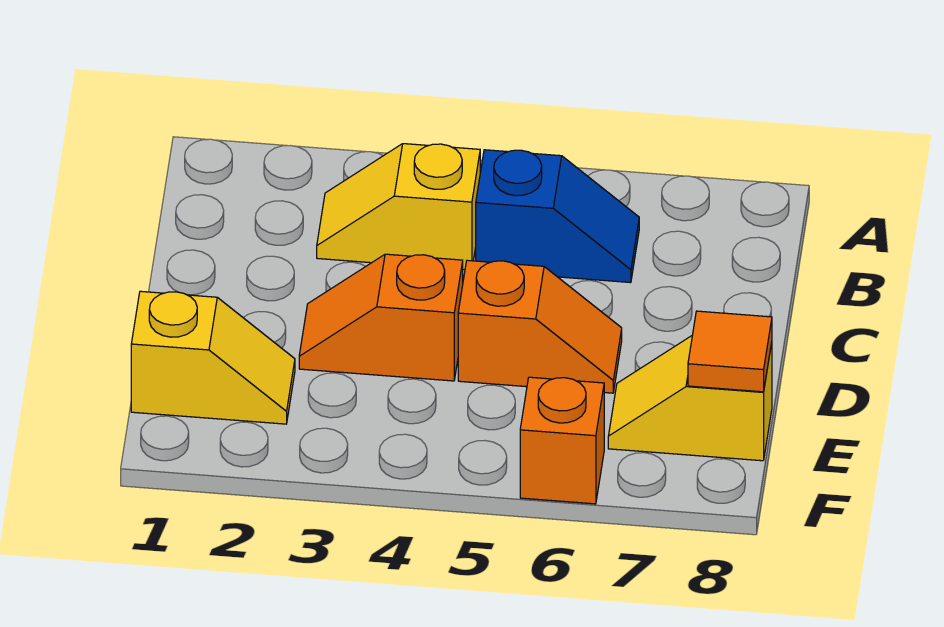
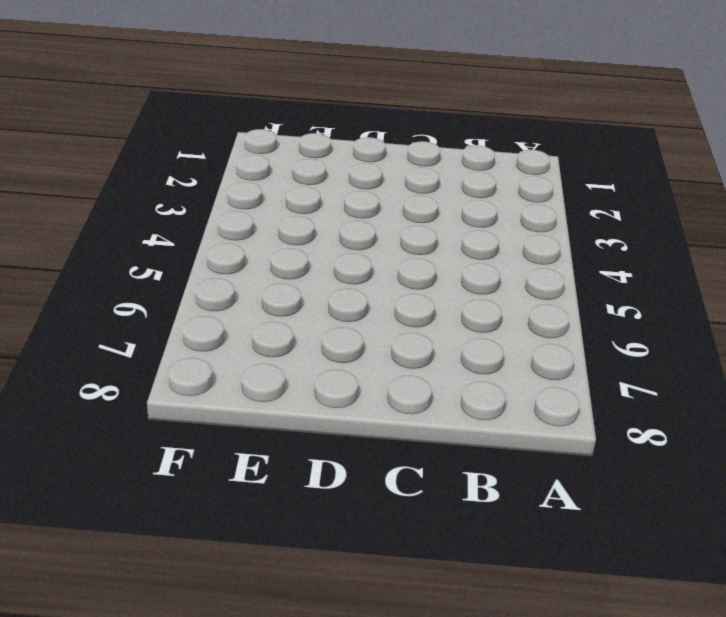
none -> yellow slope B3:B4 level 1 top 4
none -> blue slope B5:B6 level 1 top 5

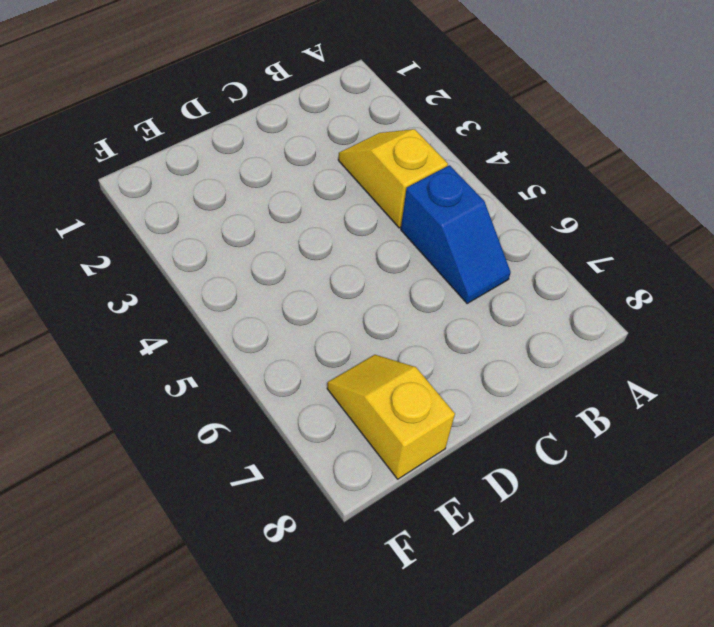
none -> orange slope D3:D4 level 1 top 4
none -> orange slope D5:D6 level 1 top 5

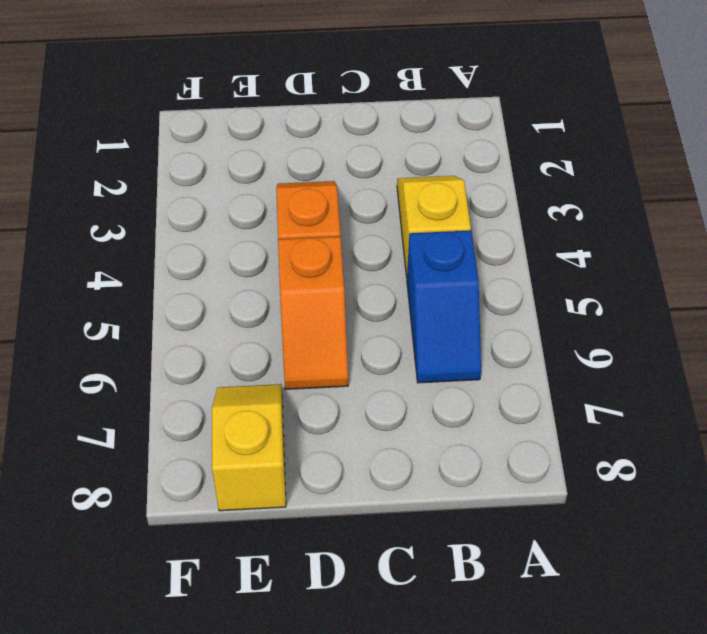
none -> yellow slope E1:E2 level 1 top 1
none -> orange brick F6 level 1

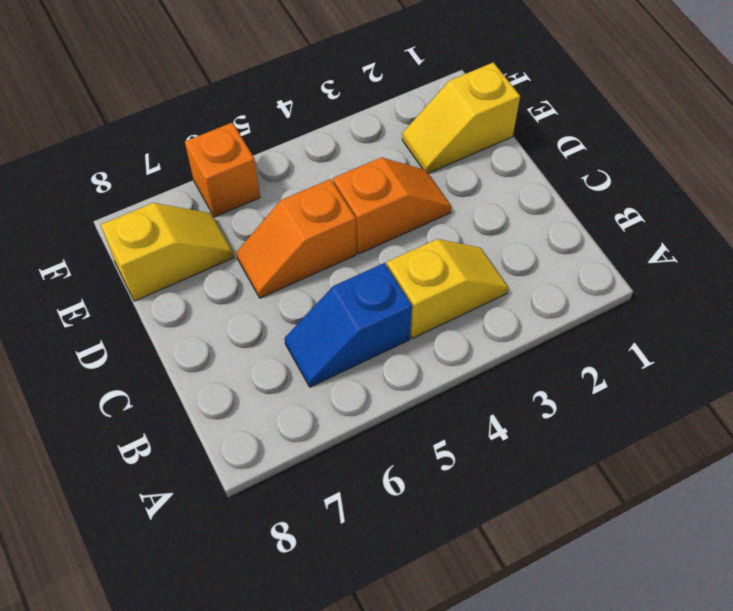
none -> orange tile E8 level 2

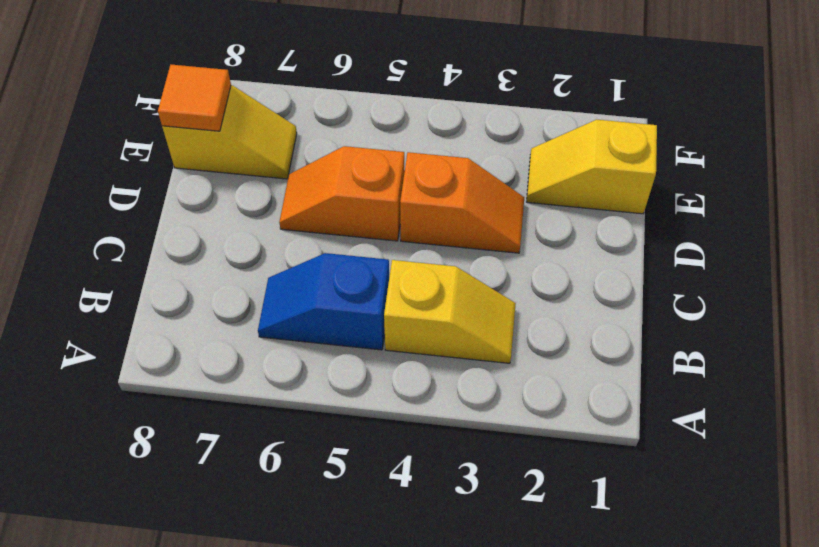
none -> orange brick F6 level 1

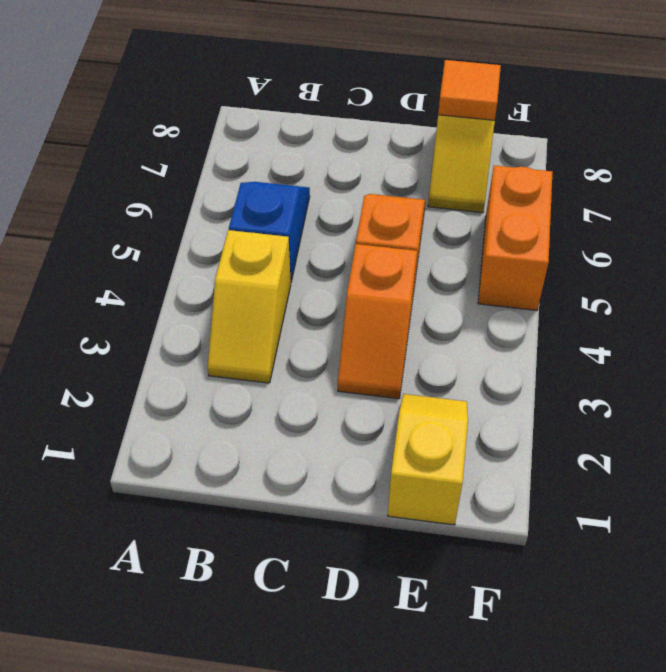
orange brick F5:F6 level 1 -> orange brick F6 level 1

